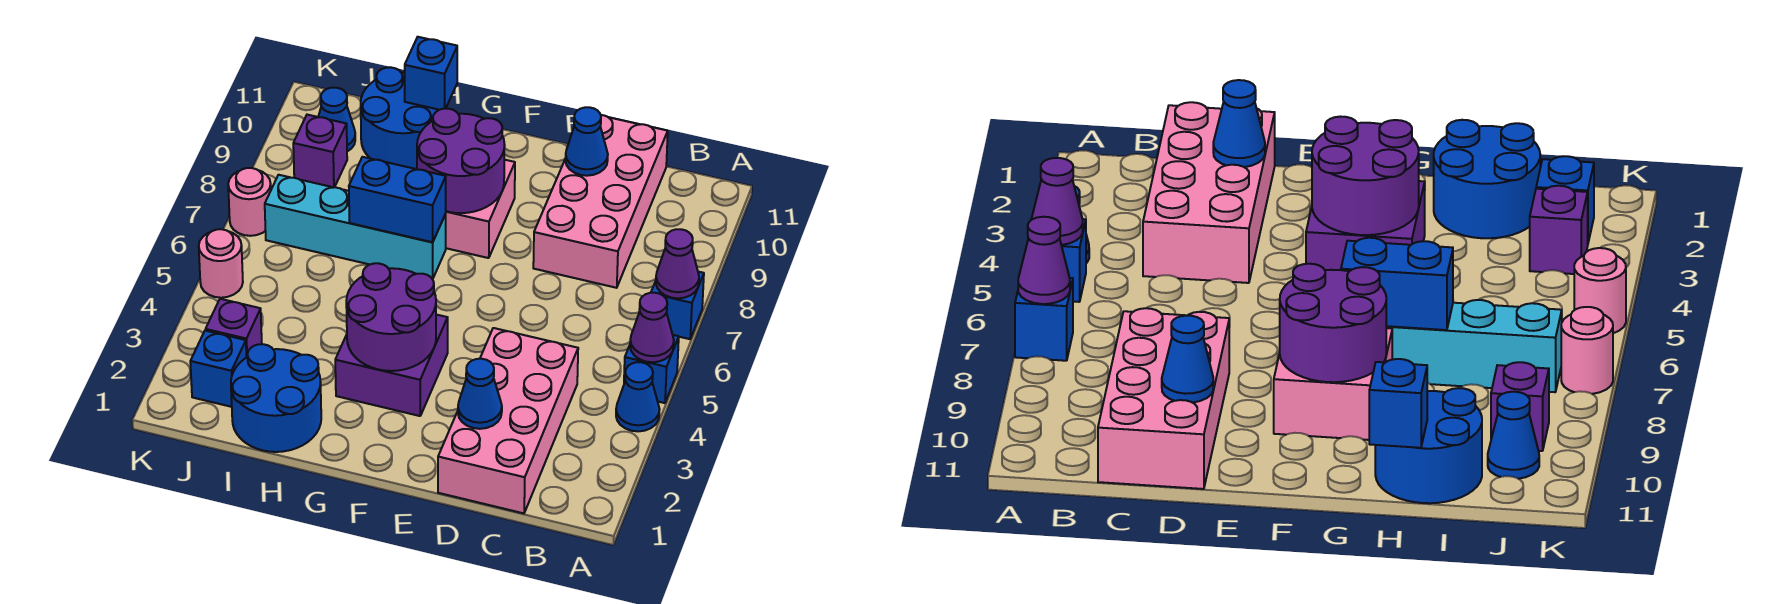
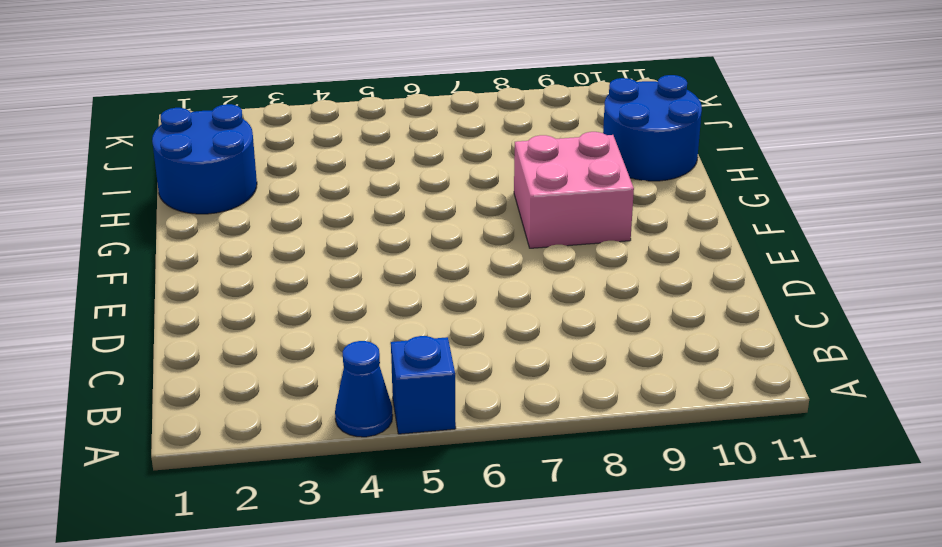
none -> blue brick A7 level 1
none -> pink brick C1:D4 level 1
none -> pink brick C8:D11 level 1

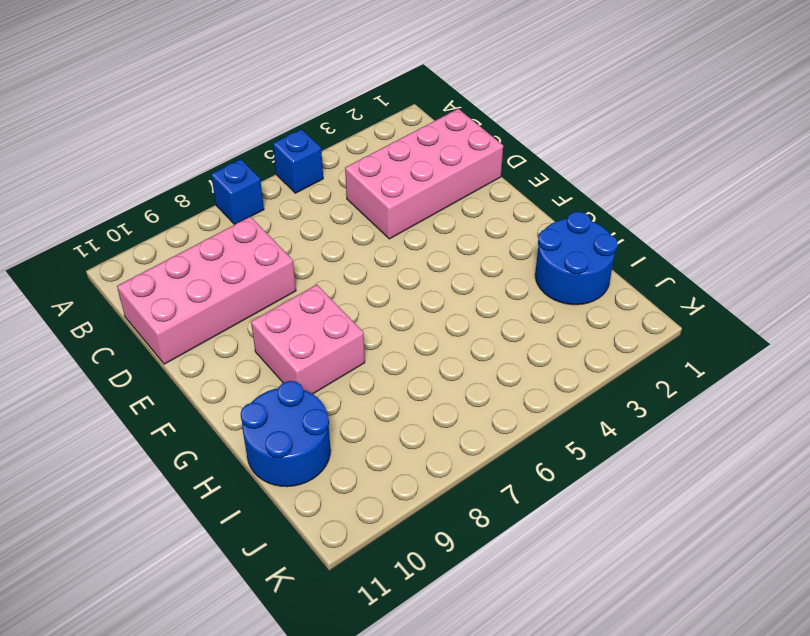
none -> blue cone A4 level 1
none -> purple brick F3:G4 level 1
none -> cyan brick G7:J7 level 1

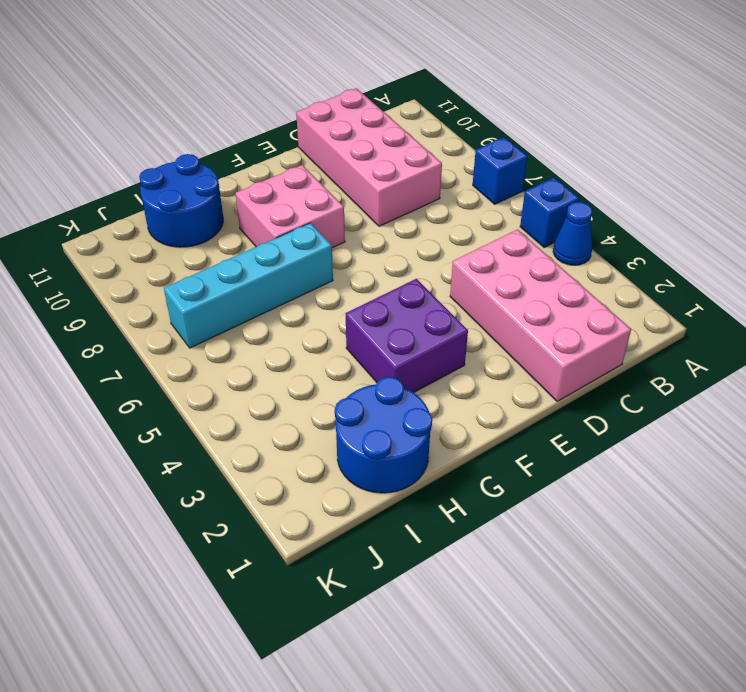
none -> blue brick J2 level 1
none -> purple brick J3 level 1
none -> purple brick J9 level 1

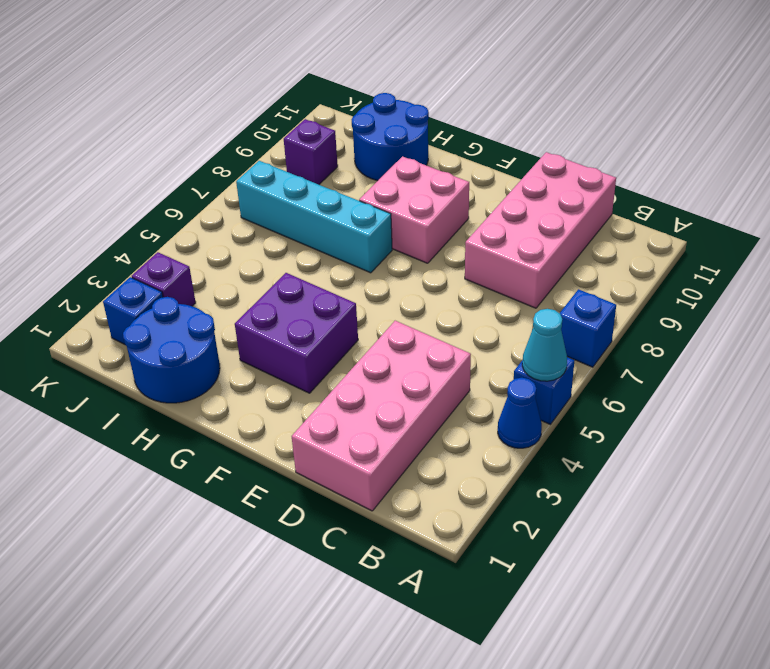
cyan cone A5 level 2 -> purple cone A5 level 2
none -> blue cone J10 level 1
none -> pink round brick K5 level 1
none -> pink round brick K7 level 1

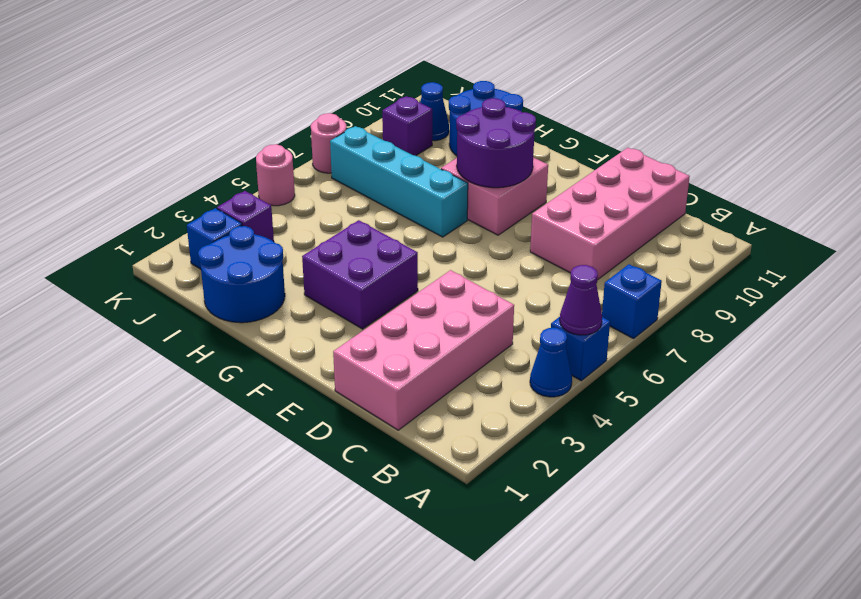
none -> purple cone A7 level 2
none -> blue cone D2 level 2
none -> blue cone D10 level 2

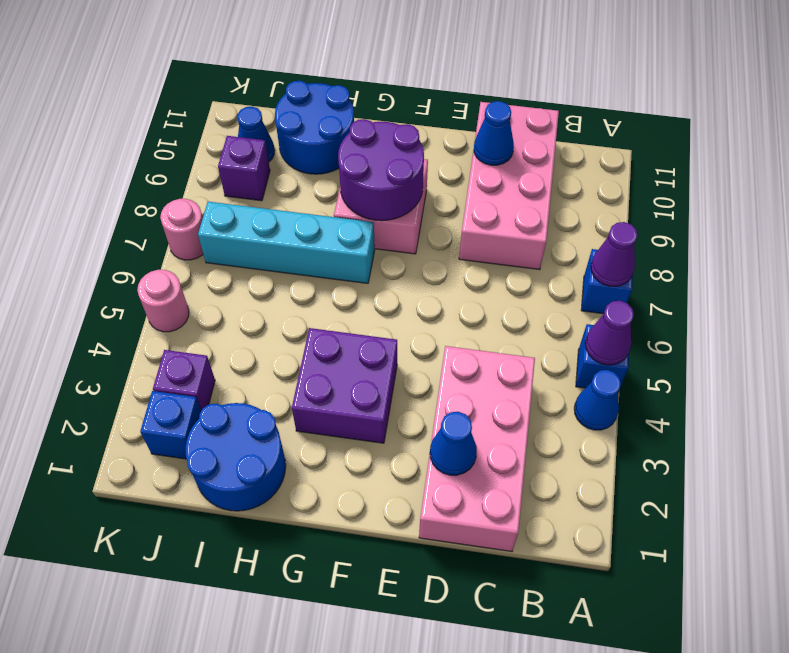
none -> purple round brick F3:G4 level 2
none -> blue brick G7:H7 level 2
none -> blue brick H11 level 2

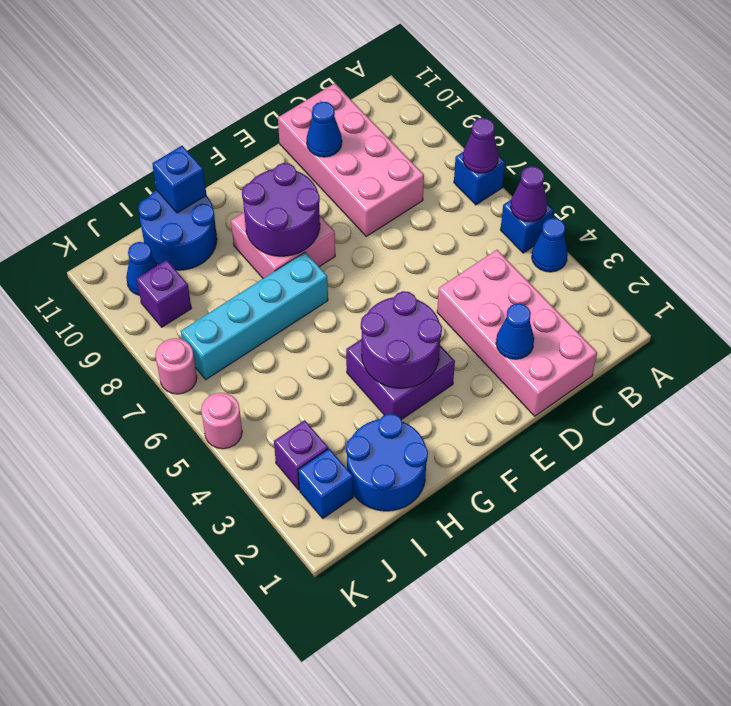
none -> blue brick G7:H7 level 2

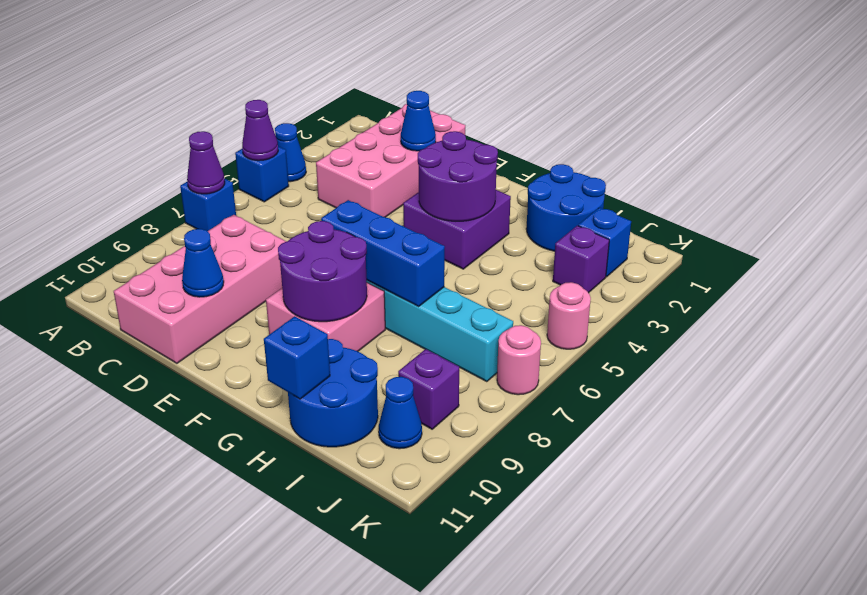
blue brick F7:H7 level 2 -> blue brick G7:H7 level 2

